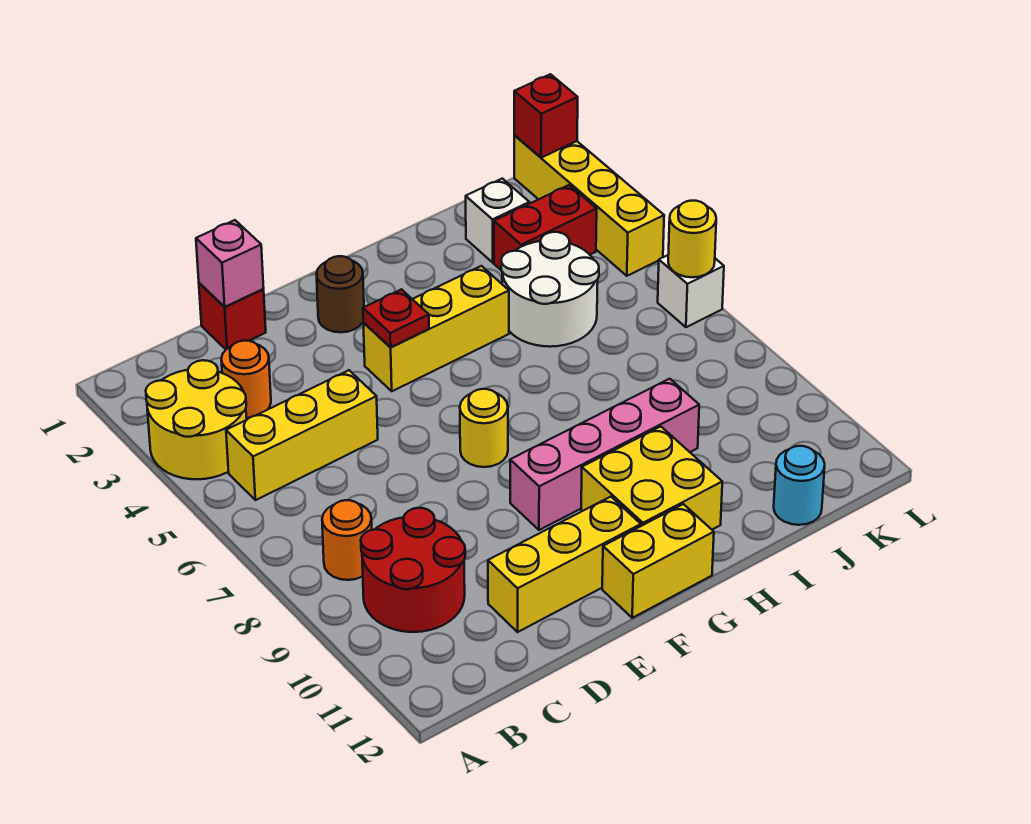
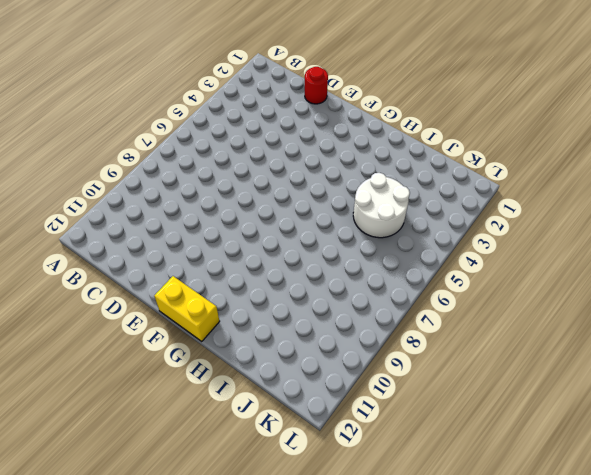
red round brick D1 level 1 -> red brick D1 level 1
none -> yellow round brick A3:B4 level 1
none -> yellow brick B5:D5 level 1
none -> orange round brick B8 level 1

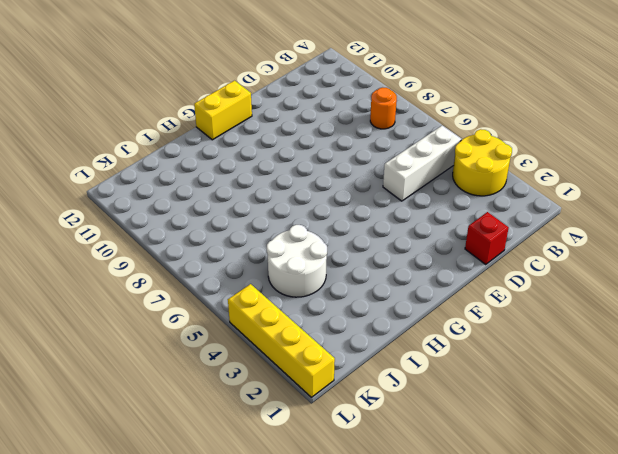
white brick B5:D5 level 1 -> yellow brick B5:D5 level 1
none -> red round brick B9:C10 level 1
none -> orange round brick C3 level 1
none -> yellow brick D11:F11 level 1

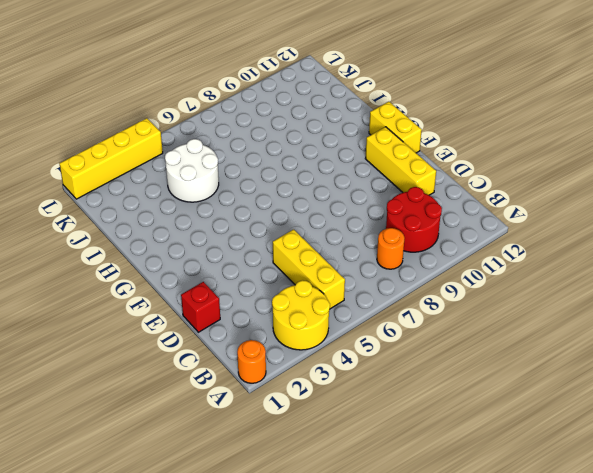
orange round brick A1 level 1 -> orange round brick C3 level 1
none -> brown round brick F2 level 1
none -> yellow brick F4:H4 level 1
none -> yellow round brick F7 level 1

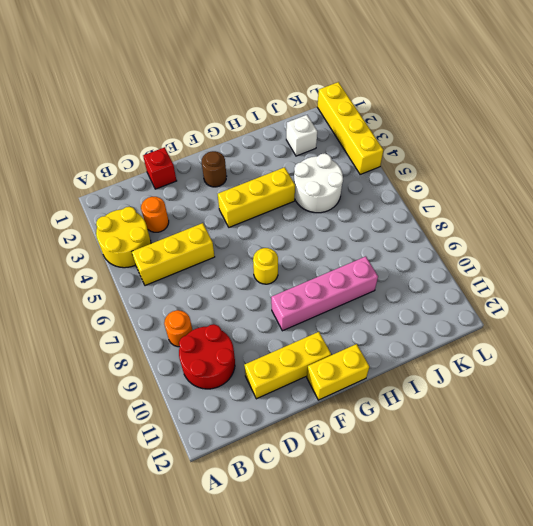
none -> yellow brick G10:H11 level 1
none -> red brick J3:K3 level 1
none -> cyan round brick J12 level 1

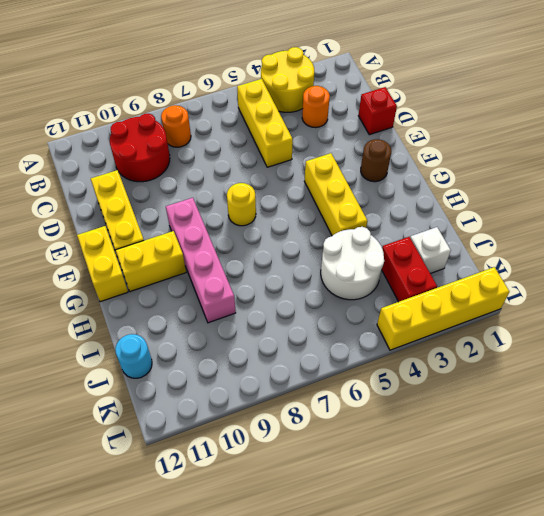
yellow brick G10:G11 level 1 -> yellow brick G10:H11 level 1
none -> white brick L6 level 1
none -> pink brick D1 level 2
none -> red plate F4 level 2

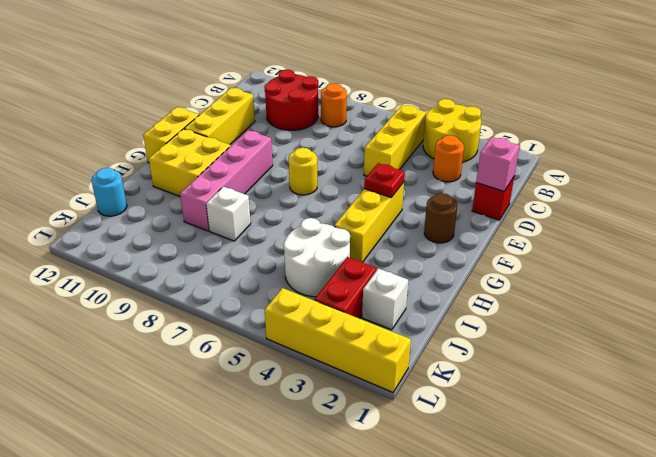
white brick I8 level 1 -> white brick L6 level 1
none -> red brick L1 level 2
none -> yellow round brick L6 level 2

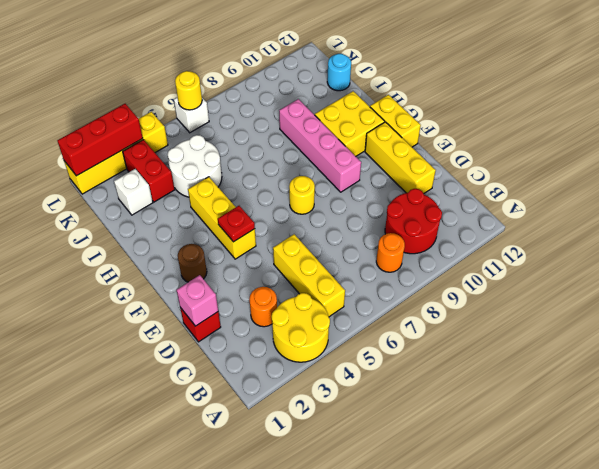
red brick L1:L3 level 2 -> red brick L1 level 2

